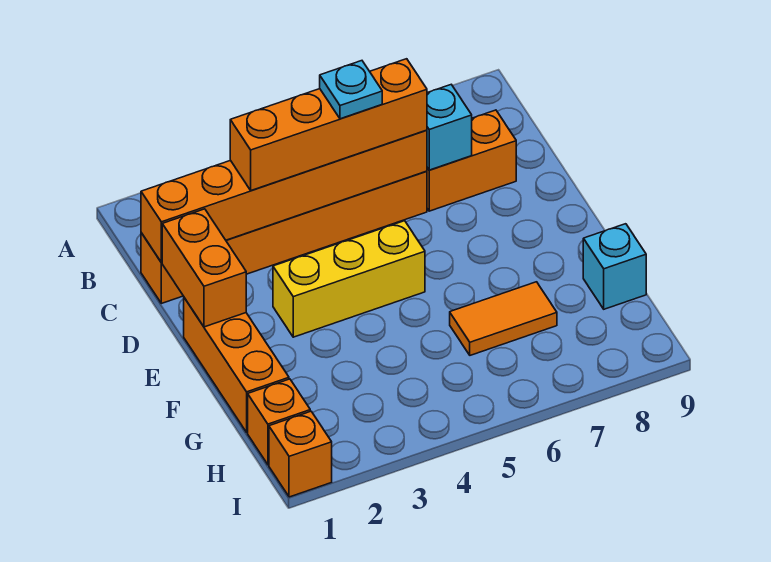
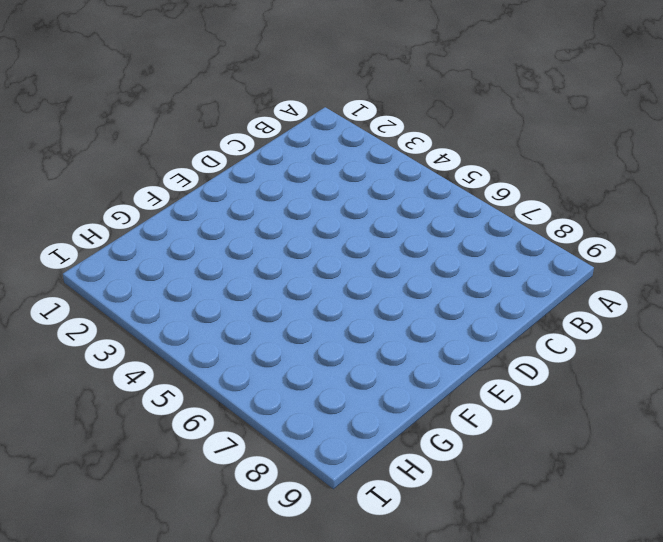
none -> orange brick C1:C6 level 1
none -> orange brick C7:C8 level 1
none -> orange brick E1:G1 level 1

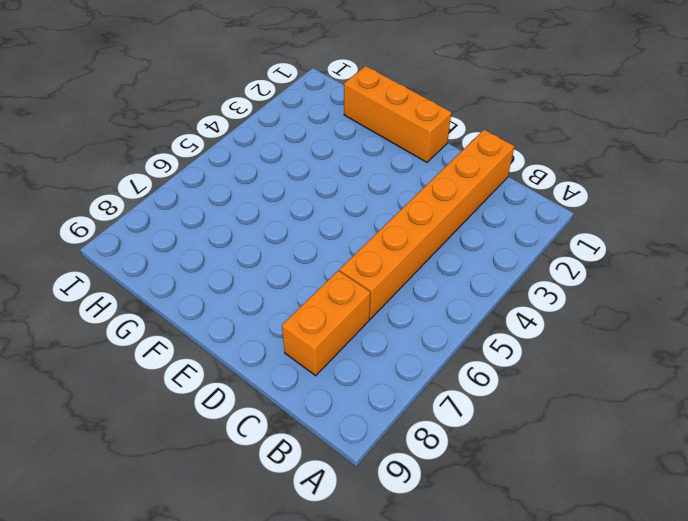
none -> yellow brick E3:E5 level 1
none -> orange tile G6:G7 level 1
none -> cyan brick G9 level 1

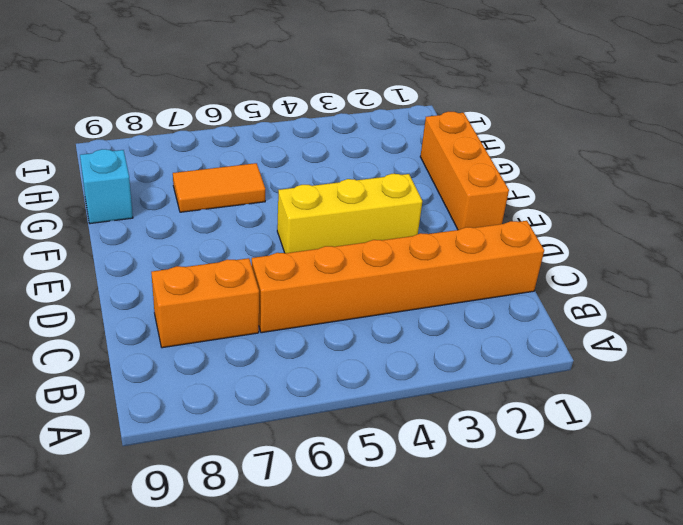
none -> orange brick H1 level 1
none -> orange brick I1 level 1
none -> orange brick C1:C6 level 2

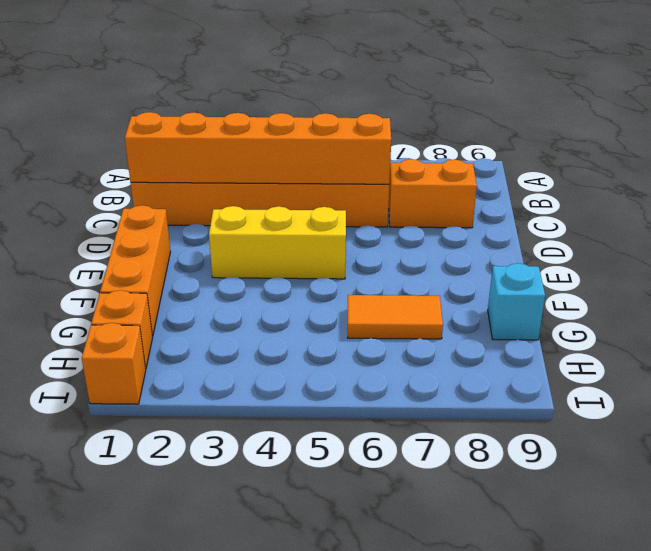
none -> cyan brick C7 level 2
none -> orange brick D1:E1 level 2
none -> orange brick C3:C6 level 3

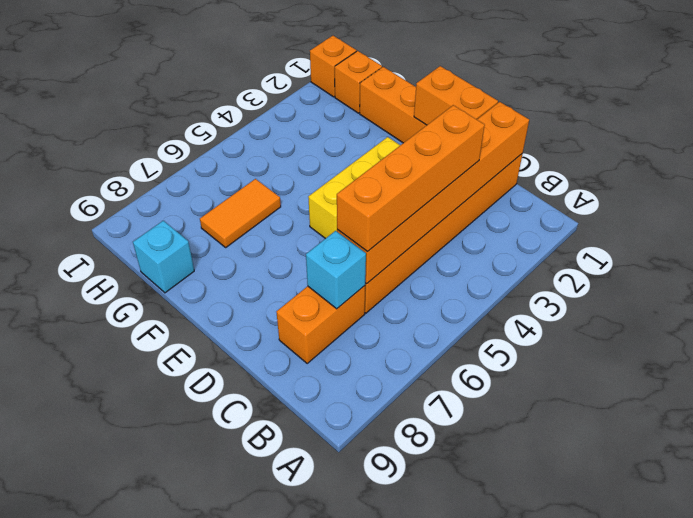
none -> cyan plate C5 level 4

